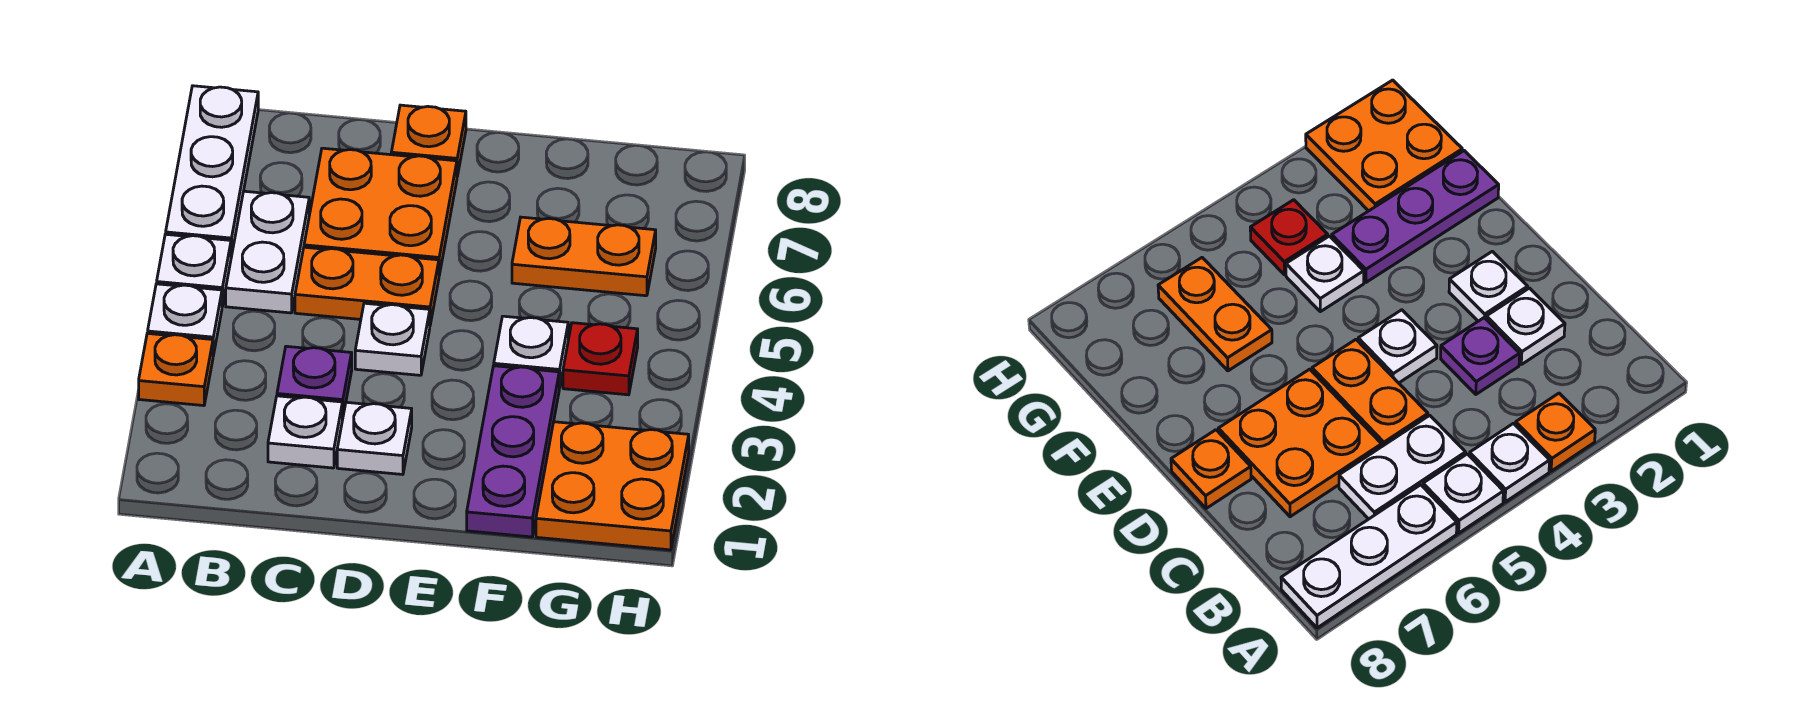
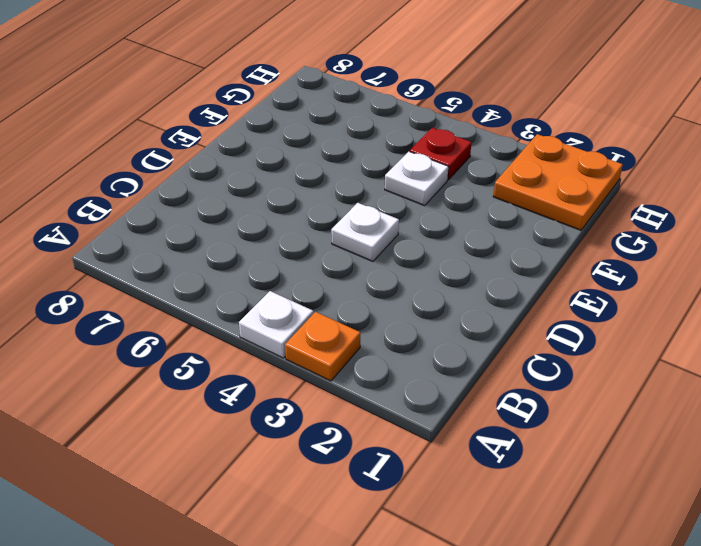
none -> white plate A5 level 1
none -> white plate A6:A8 level 1
none -> white plate B5:B6 level 1

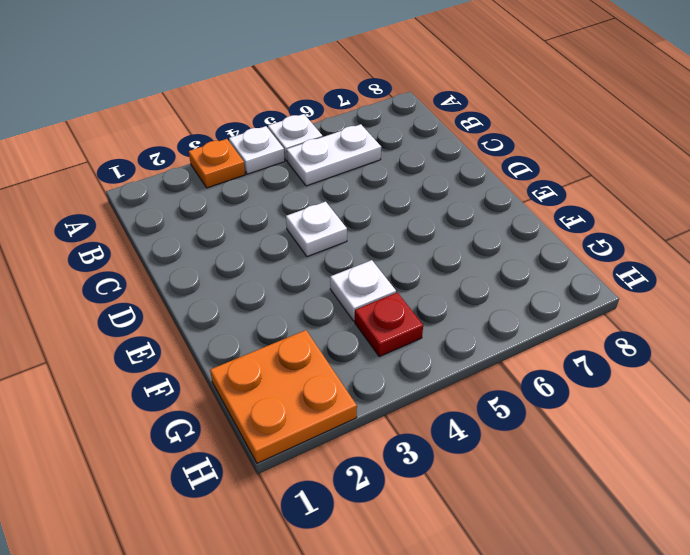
none -> white plate A6:A8 level 1
none -> white plate C2 level 1
none -> purple plate C3 level 1

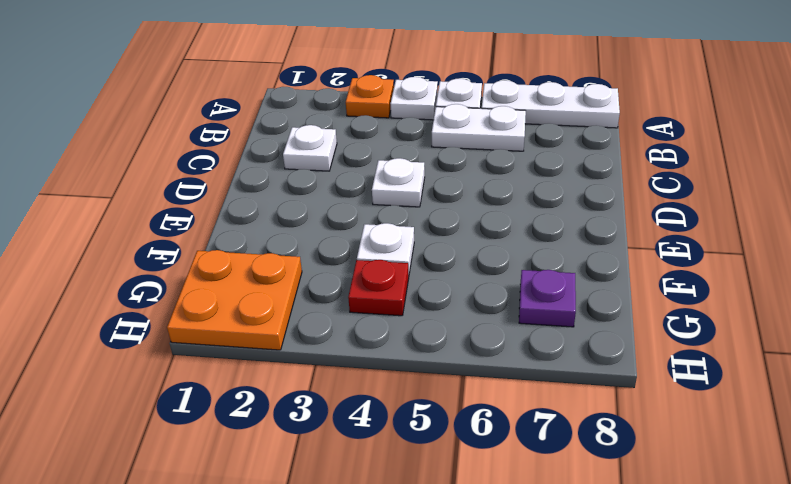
purple plate G7 level 1 -> purple plate C3 level 1
none -> orange plate C5:D5 level 1
none -> orange plate C6:D7 level 1
none -> white plate D2 level 1

